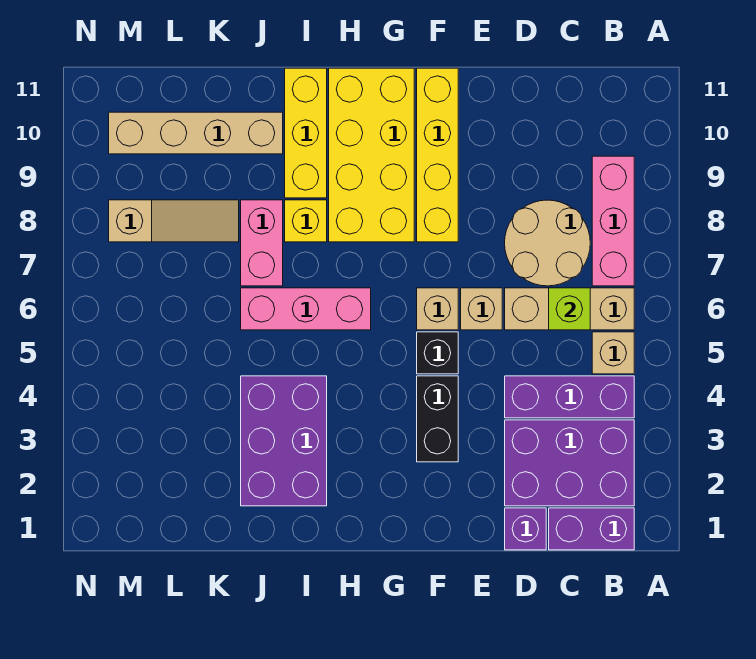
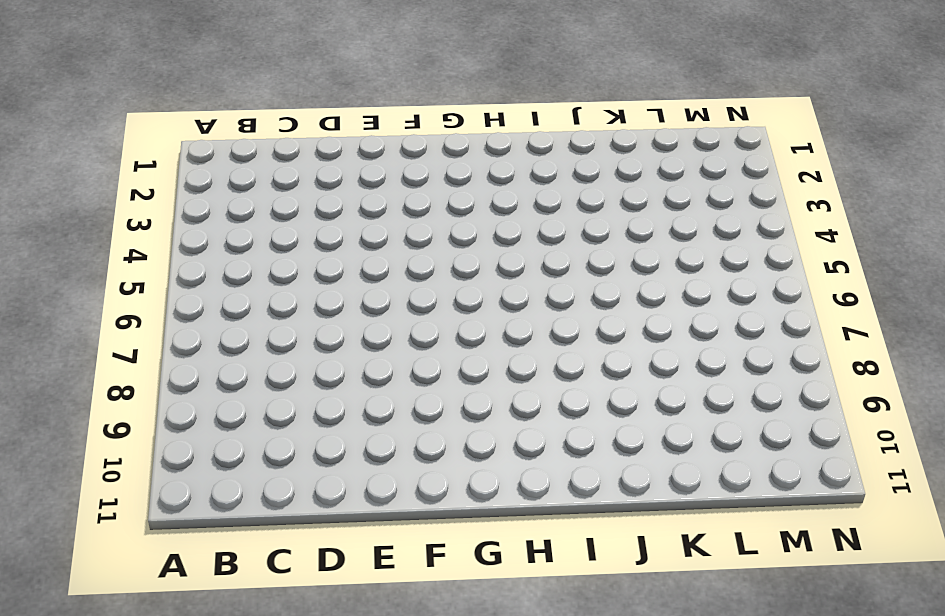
none -> purple brick B1:C1 level 1
none -> purple brick B2:D3 level 1
none -> purple brick B4:D4 level 1

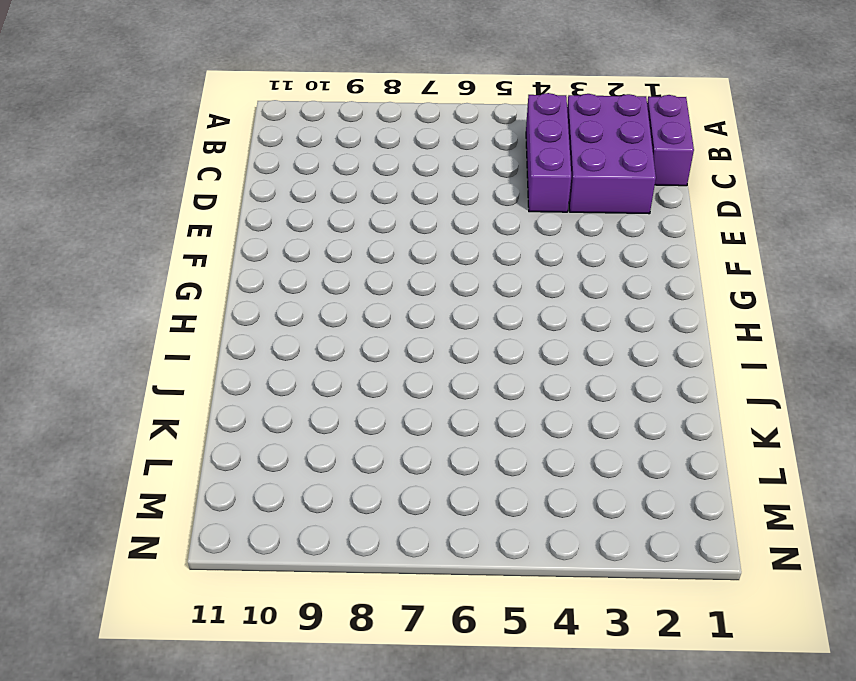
none -> tan brick B5 level 1
none -> tan brick B6:D6 level 1
none -> pink brick B7:B9 level 1

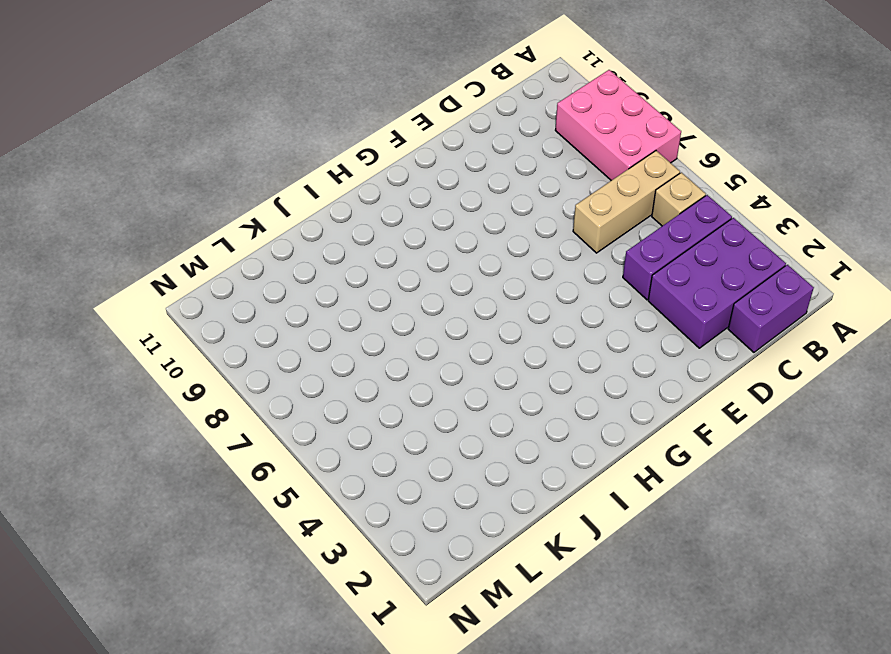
pink brick A7:B9 level 1 -> pink brick B7:B9 level 1
none -> tan round brick C7:D8 level 1
none -> purple brick D1 level 1
none -> tan brick E6 level 1

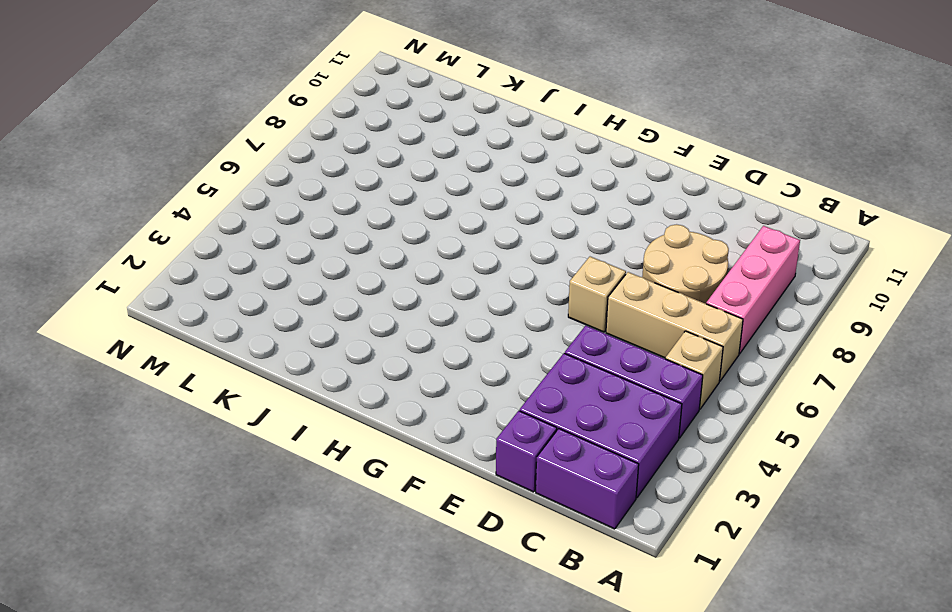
none -> black brick F3:F4 level 1
none -> black brick F5 level 1
none -> tan brick F6 level 1

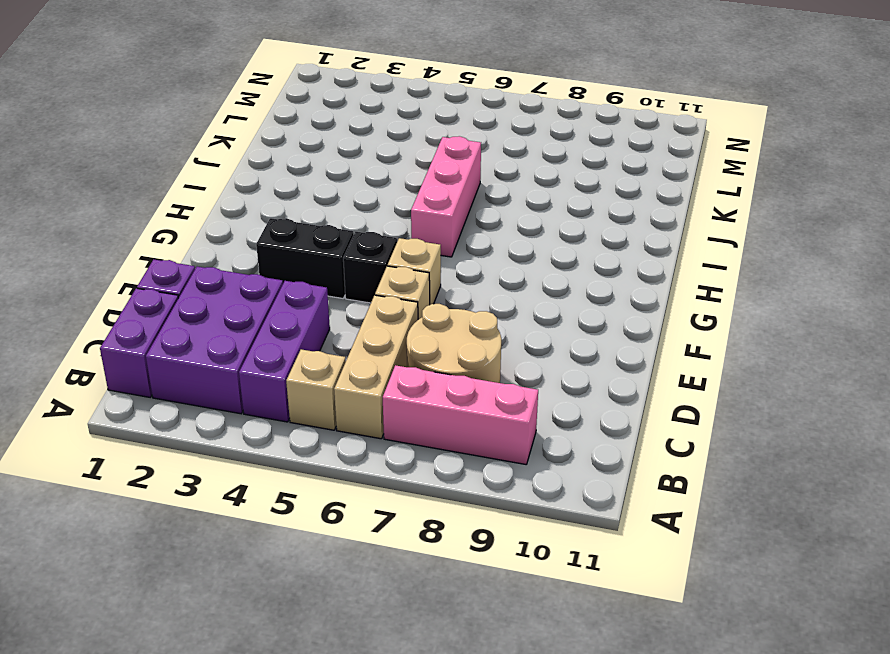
none -> yellow brick F8:F11 level 1
none -> yellow brick G8:H11 level 1
none -> purple brick I2:J4 level 1

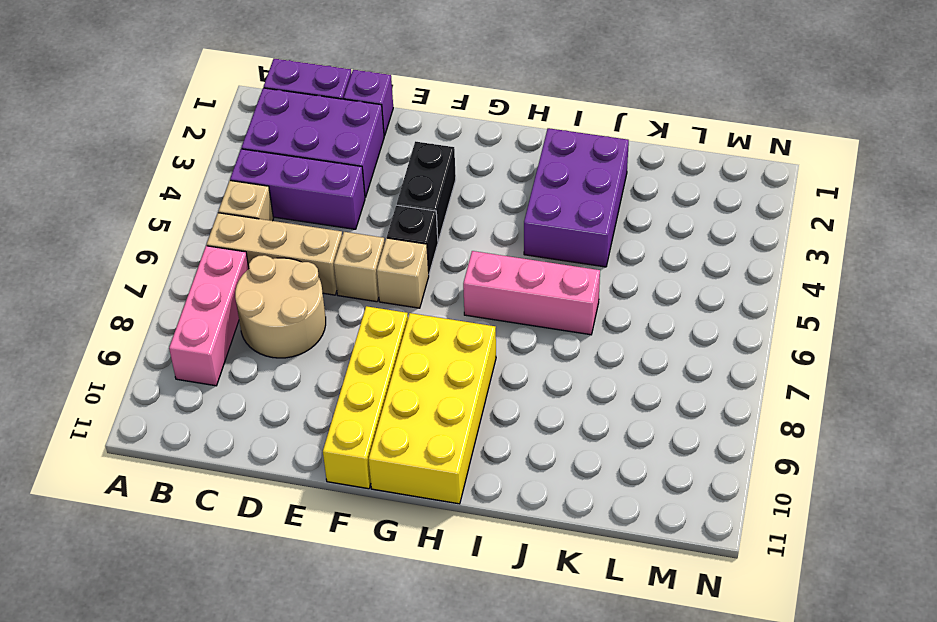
none -> yellow brick I8 level 1
none -> yellow brick I9:I11 level 1
none -> pink brick J7:J8 level 1

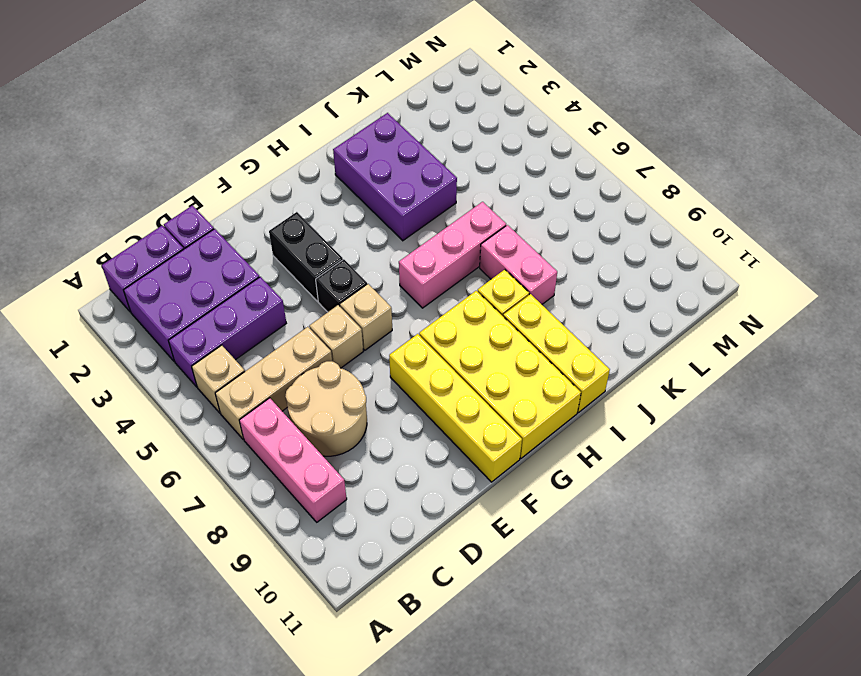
none -> tan brick J10:M10 level 1
none -> tan slope K8:M8 level 1 top M
none -> lime brick C6 level 2

